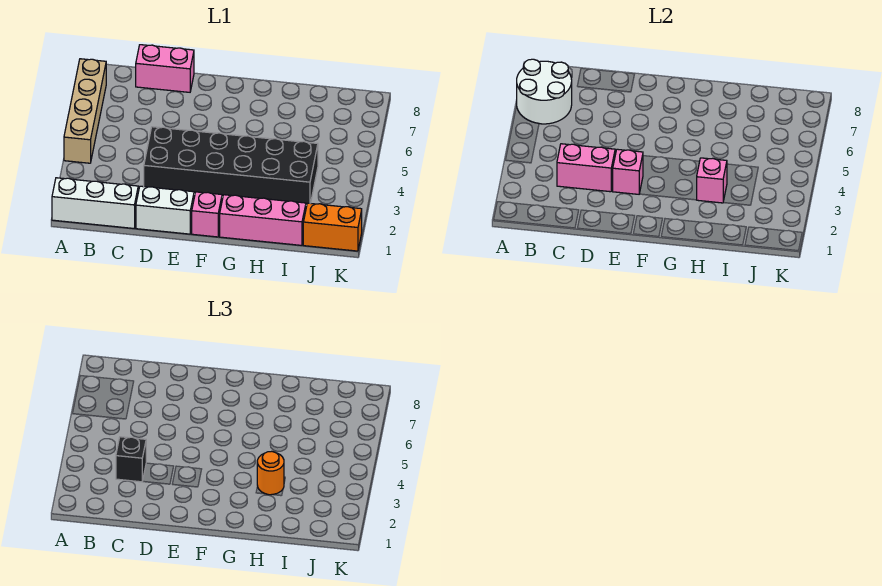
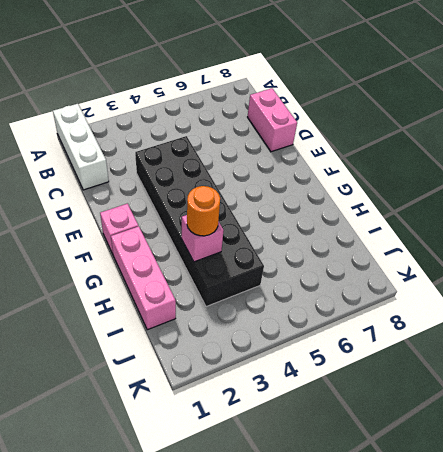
none -> tan brick A4:A7 level 1
none -> white brick D1:E1 level 1
none -> orange brick J1:K1 level 1

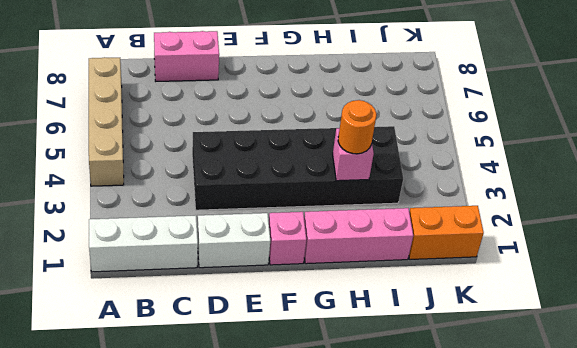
none -> white round brick A6:B7 level 2
none -> pink brick C3:D3 level 2
none -> pink brick E3 level 2

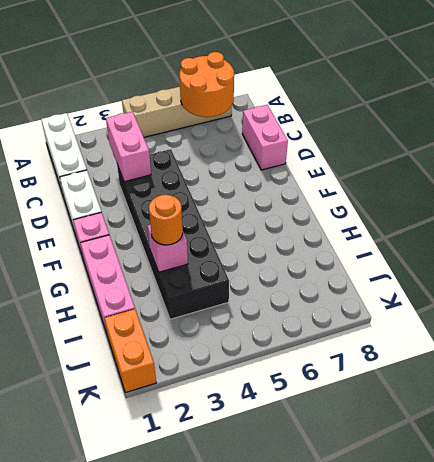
orange round brick A6:B7 level 2 -> white round brick A6:B7 level 2
none -> pink brick E3 level 2
none -> black brick C3 level 3

